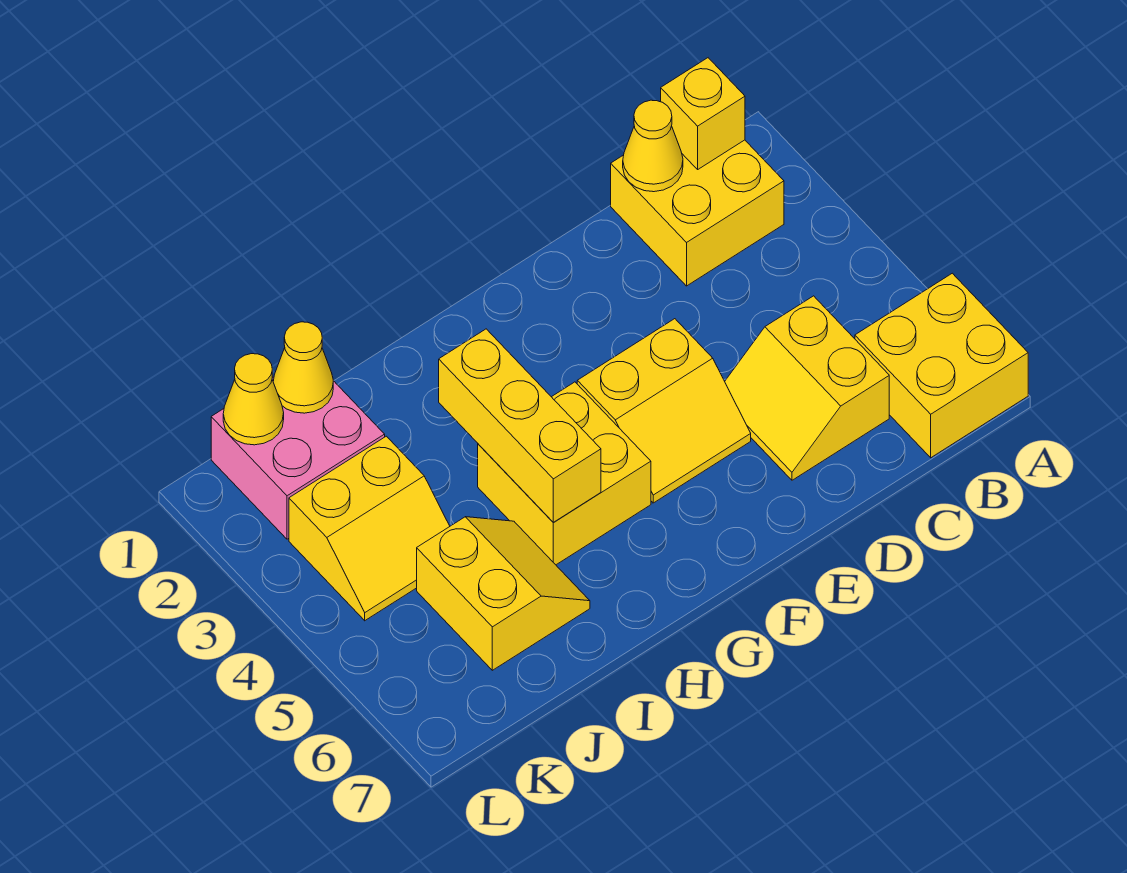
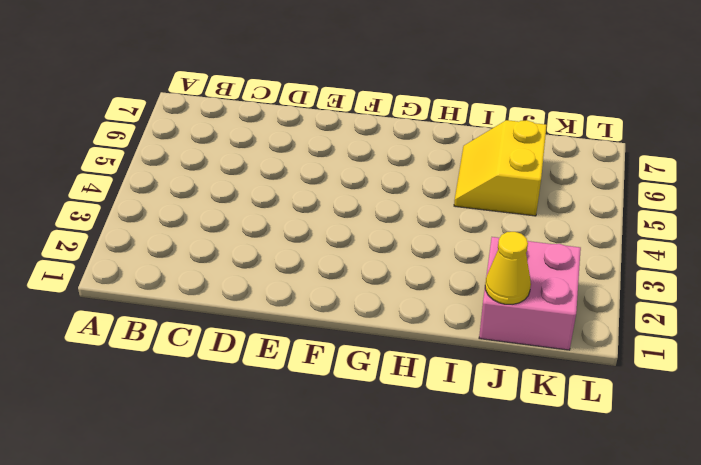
none -> yellow brick A6:B7 level 1
none -> yellow brick B1:C2 level 1
none -> yellow slope C5:D6 level 1 top C

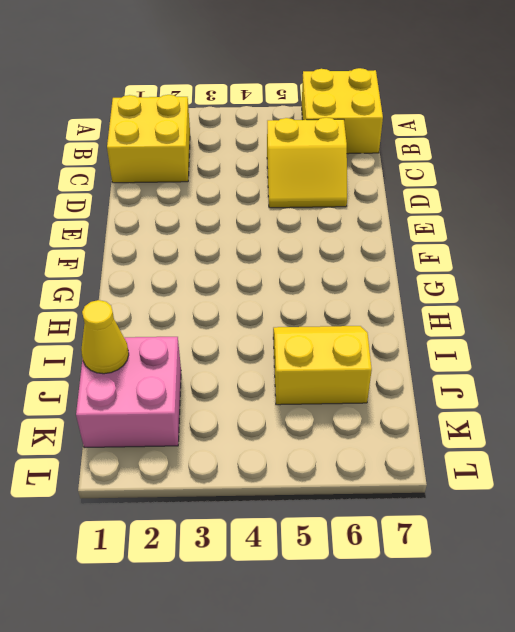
none -> yellow slope E4:F5 level 1 top 4
none -> yellow brick G4:H5 level 1
none -> yellow slope J3:K4 level 1 top 3

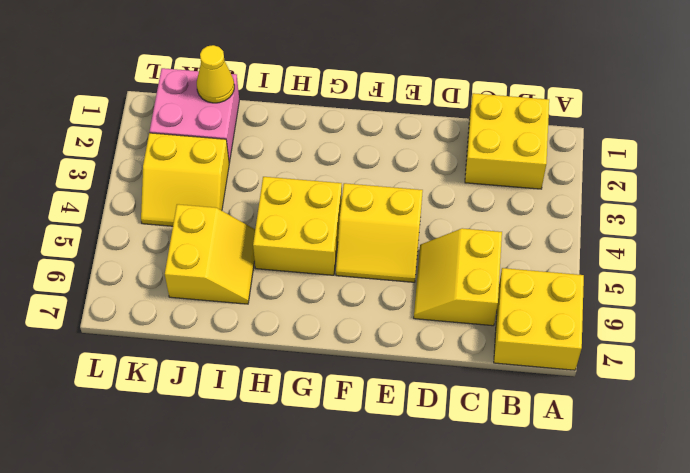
none -> yellow brick B1 level 2
none -> yellow cone C1 level 2
none -> yellow brick H3:H5 level 2

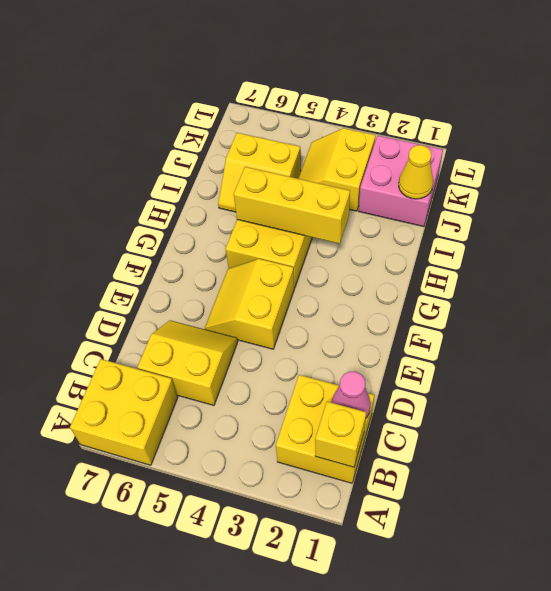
pink cone C1 level 2 -> yellow cone C1 level 2
none -> yellow cone K1 level 2

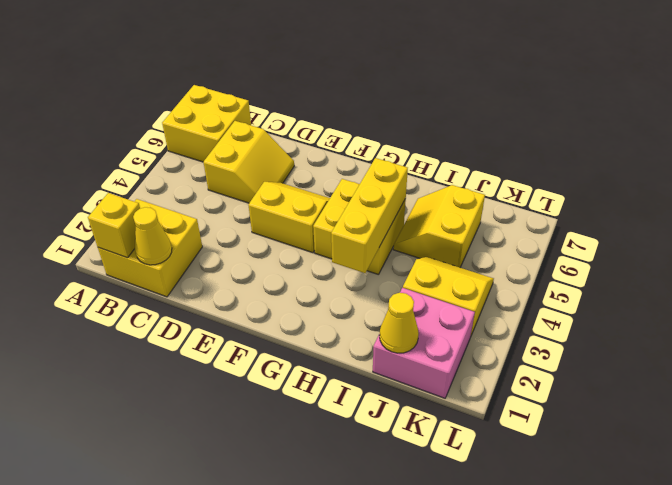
none -> yellow cone K1 level 2

